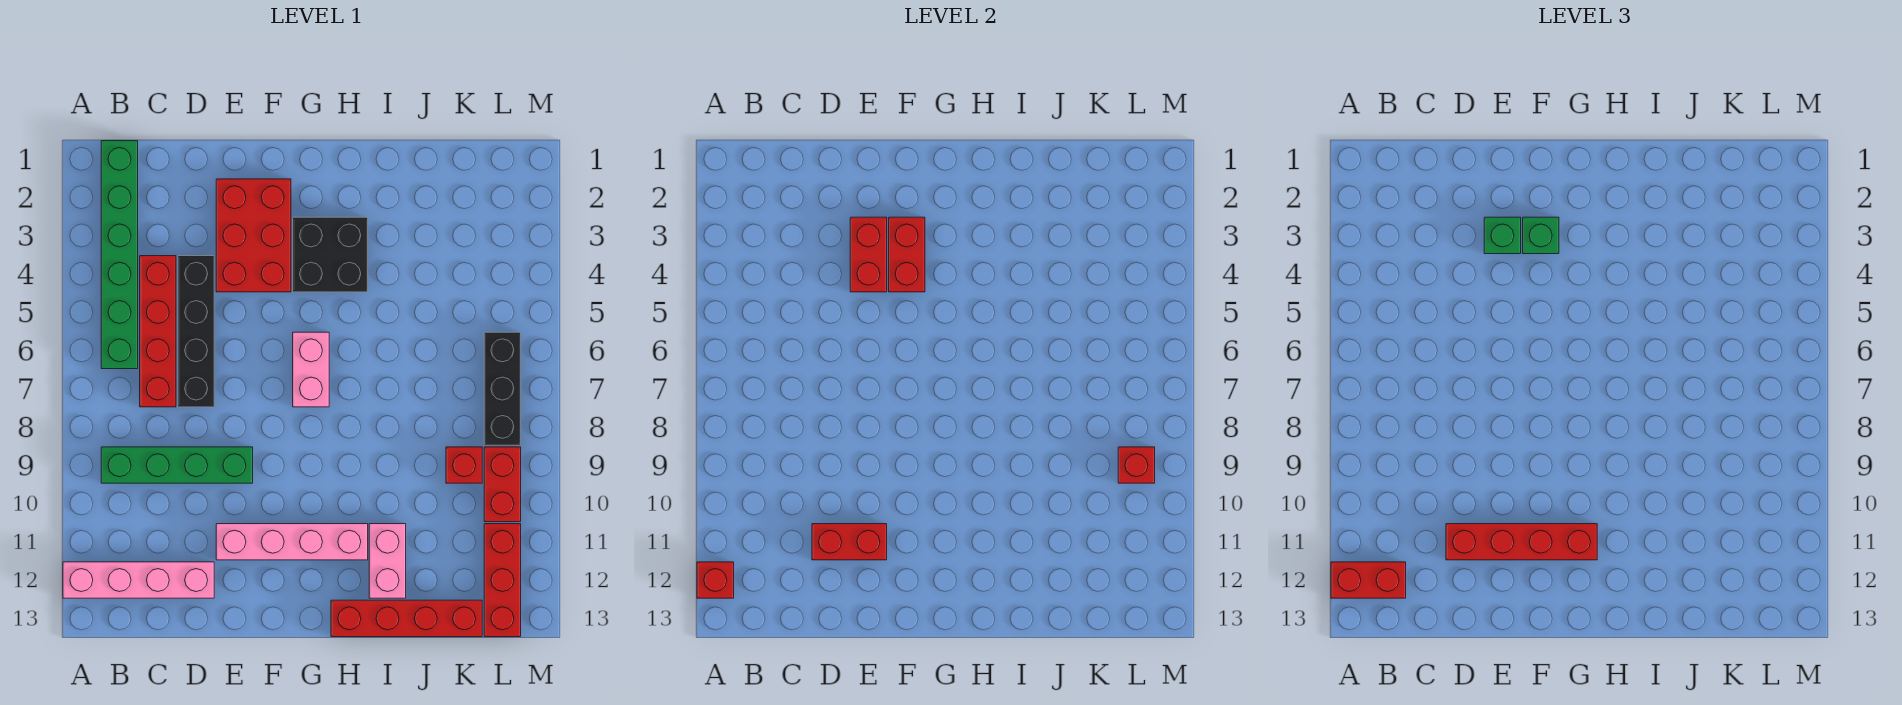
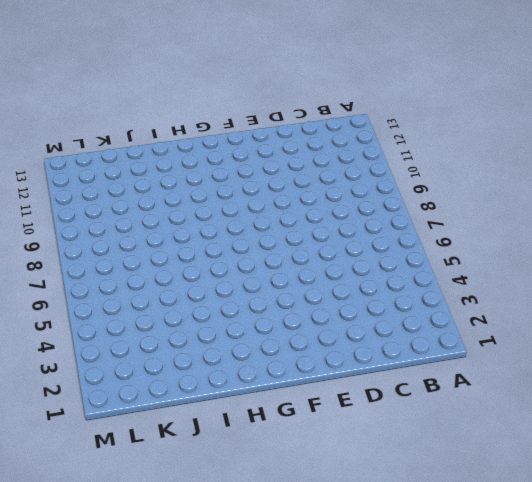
none -> pink brick A12:D12 level 1
none -> green brick B1:B6 level 1
none -> green brick B9:E9 level 1

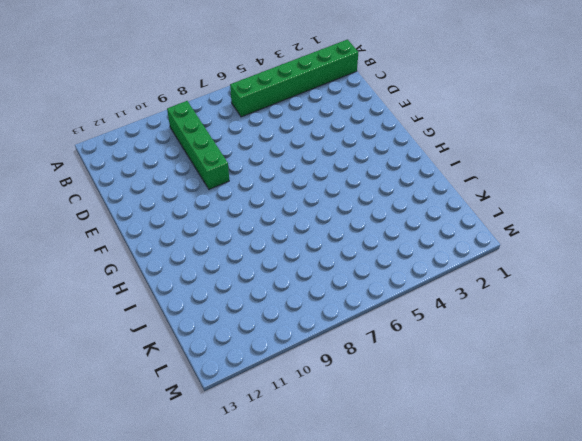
none -> pink brick A12:D12 level 1
none -> red brick C4:C7 level 1
none -> black brick D4:D7 level 1

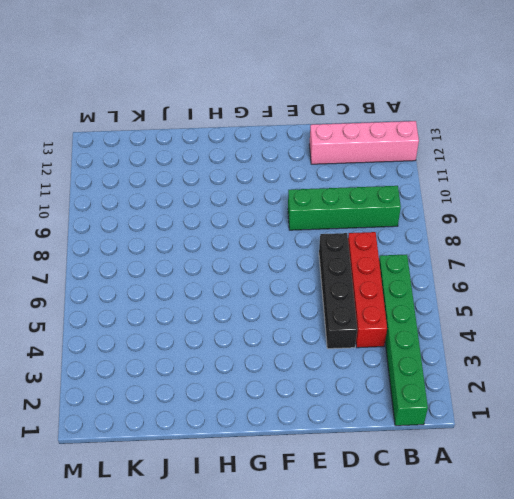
none -> red brick E2:F4 level 1
none -> pink brick E11:H11 level 1
none -> black brick G3:H4 level 1

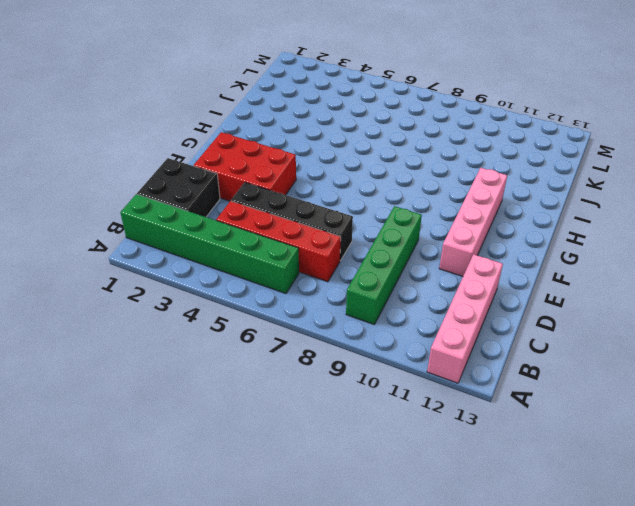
black brick C1:D2 level 1 -> black brick G3:H4 level 1
none -> pink brick G6:G7 level 1
none -> red brick H13:K13 level 1
none -> pink brick I11:I12 level 1

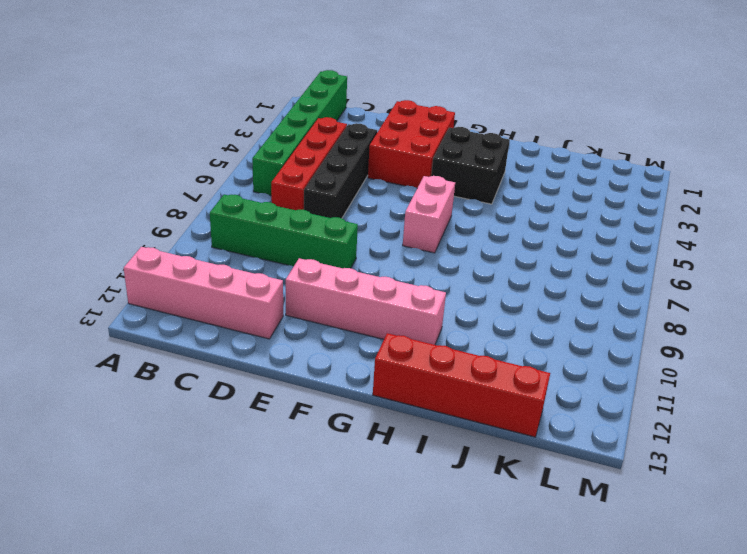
none -> pink brick I11:I12 level 1
none -> red brick K9 level 1
none -> black brick L6:L8 level 1

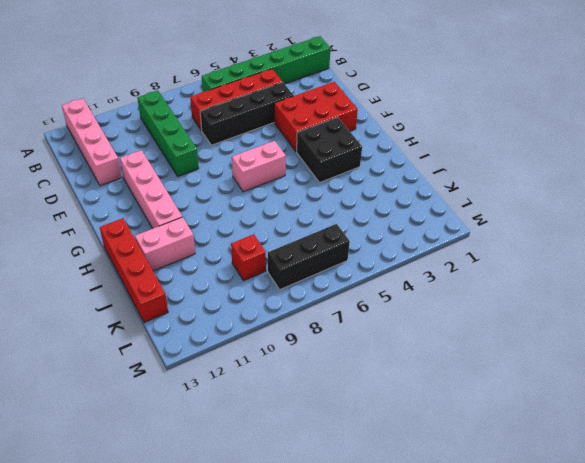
none -> red brick L9:L10 level 1
none -> red brick L11:L13 level 1
none -> red brick A12 level 2

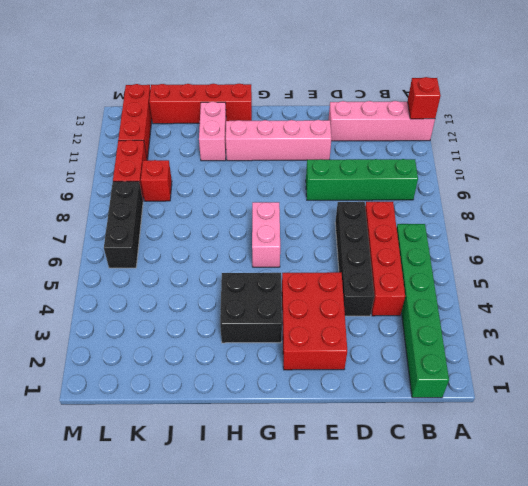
none -> red brick D11:E11 level 2
none -> red brick E3:E4 level 2
none -> red brick F3:F4 level 2

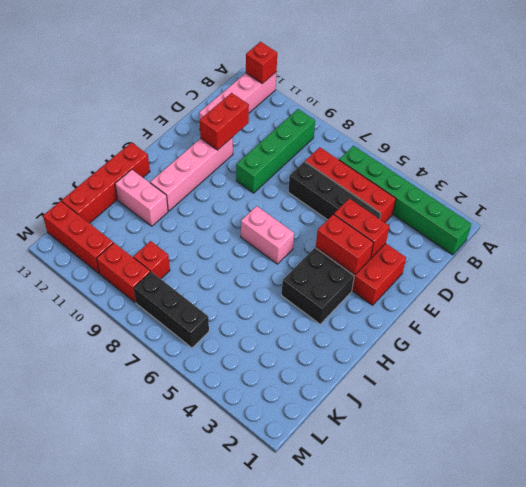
none -> red brick L9 level 2
none -> red brick A12:B12 level 3
none -> red brick D11:G11 level 3

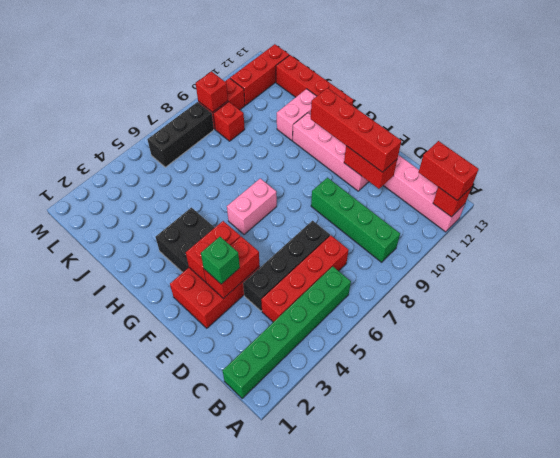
none -> green brick F3 level 3

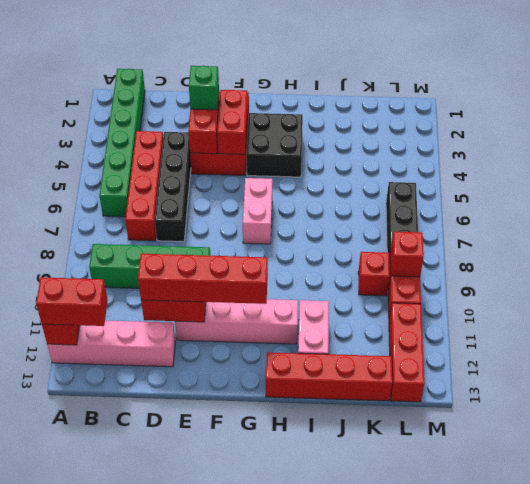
none -> green brick F3 level 3

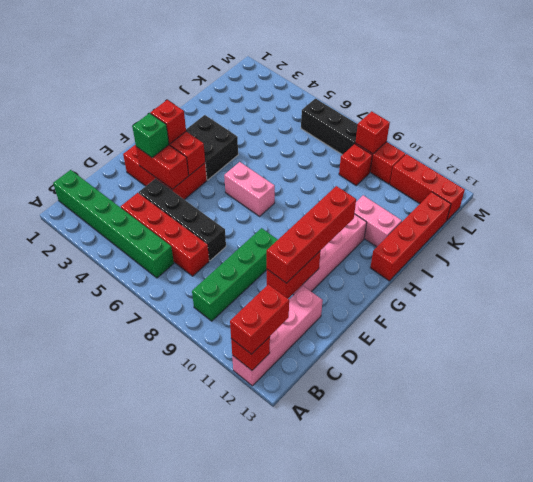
red brick F3 level 3 -> green brick F3 level 3

